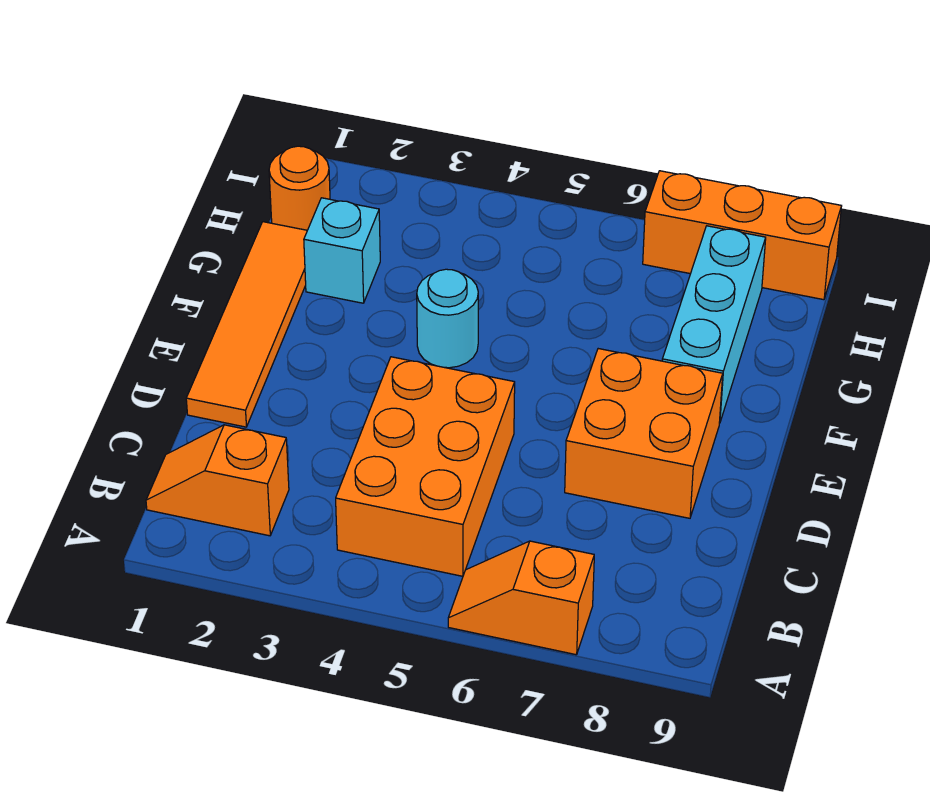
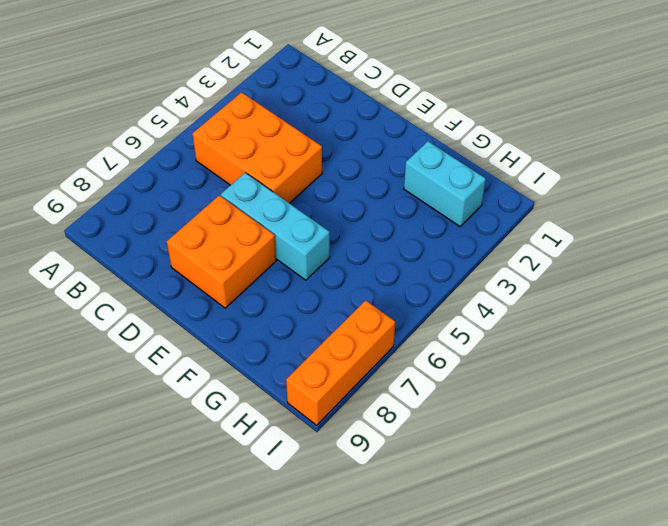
cyan brick D6:F6 level 1 -> cyan brick F8:H8 level 1
cyan brick G2:H2 level 1 -> cyan brick G2 level 1
none -> orange slope A6:A7 level 1 top 7
none -> orange slope B1:B2 level 1 top 2

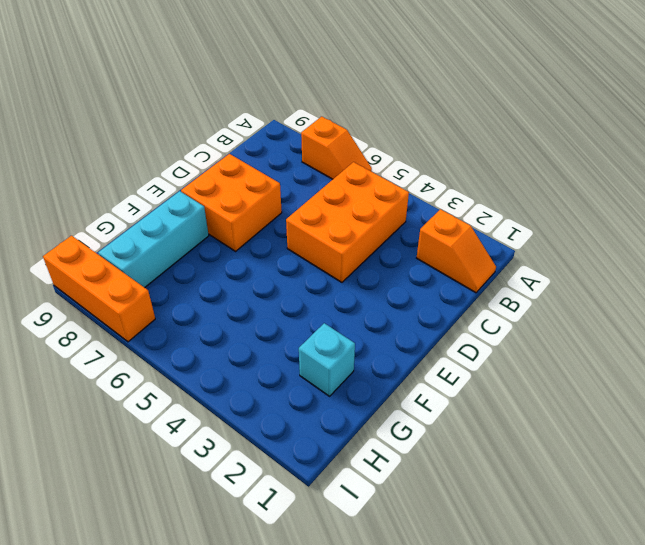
none -> orange tile D1:G1 level 1
none -> cyan round brick F4 level 1

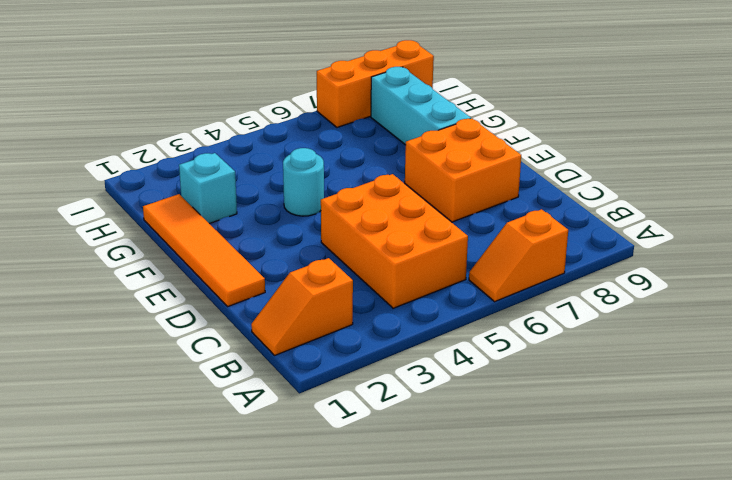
none -> orange round brick H1 level 1

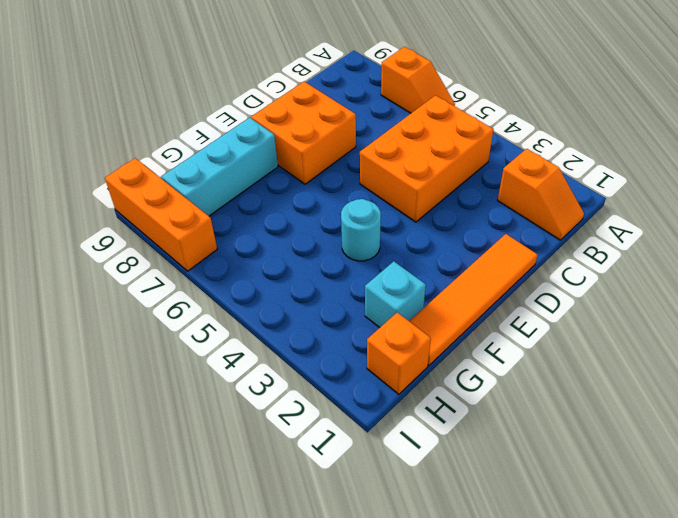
orange brick H1 level 1 -> orange round brick H1 level 1

